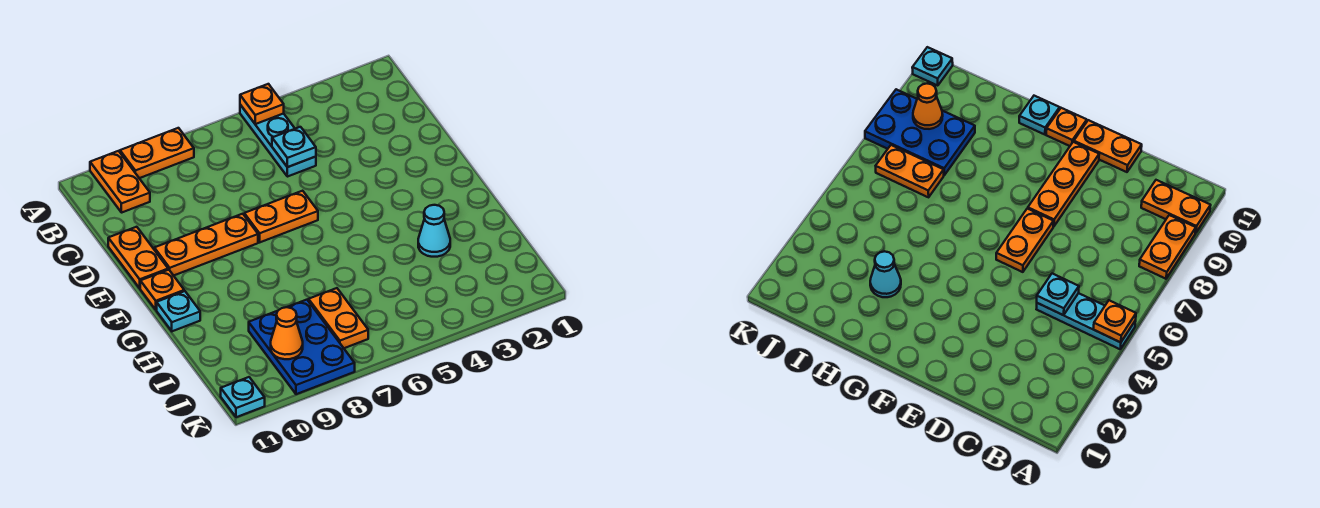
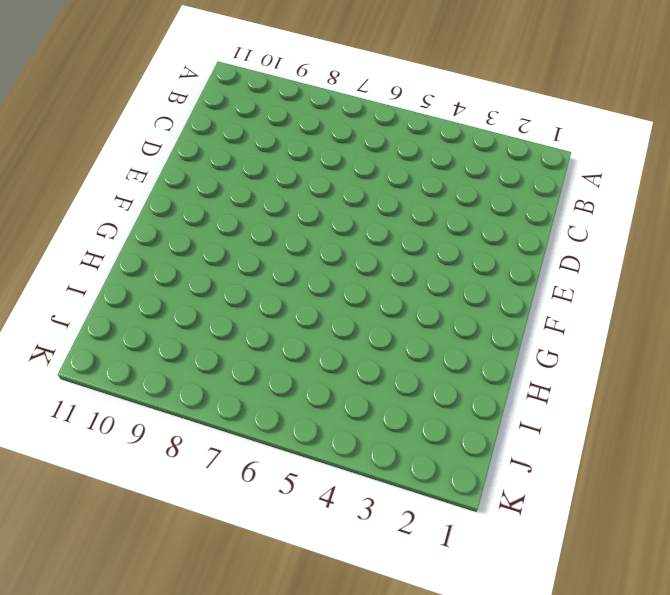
none -> cyan plate A5:C5 level 1
none -> orange plate A8:A9 level 1
none -> orange plate A10:B10 level 1

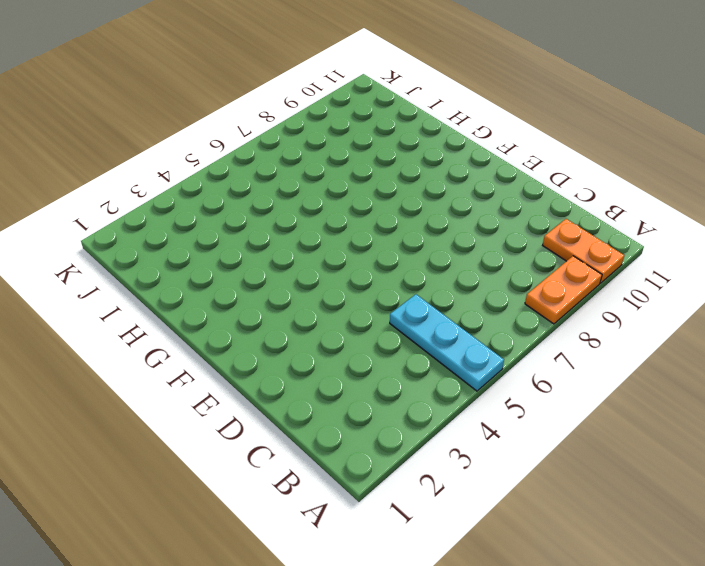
none -> orange plate D11:E11 level 1
none -> orange plate E6:E7 level 1
none -> orange plate E8:E10 level 1

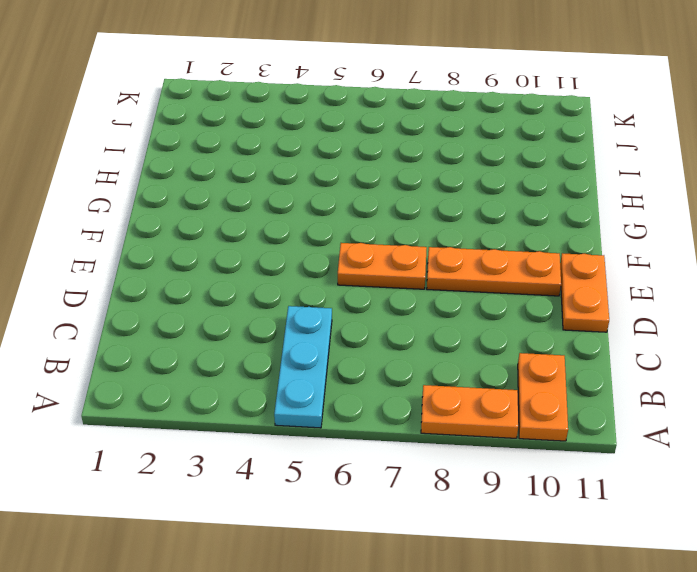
none -> orange plate F11 level 1
none -> cyan plate G11 level 1
none -> cyan cone H3 level 1

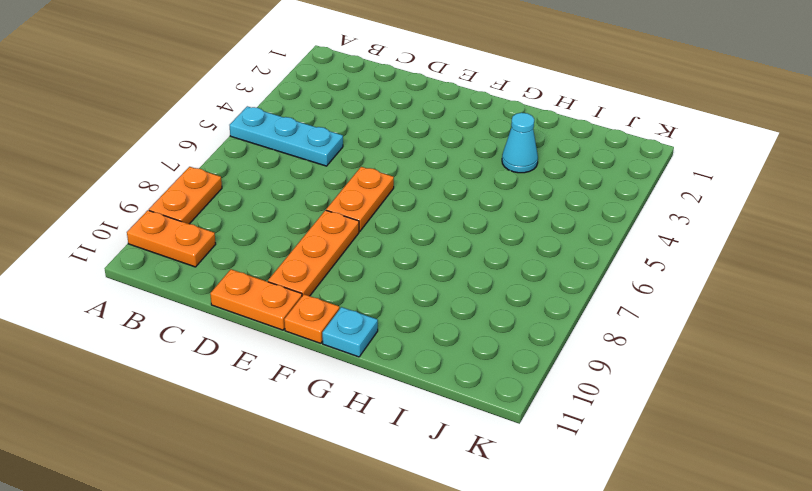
none -> orange plate I7:J7 level 1
none -> blue plate I8:K9 level 1
none -> cyan plate K11 level 1

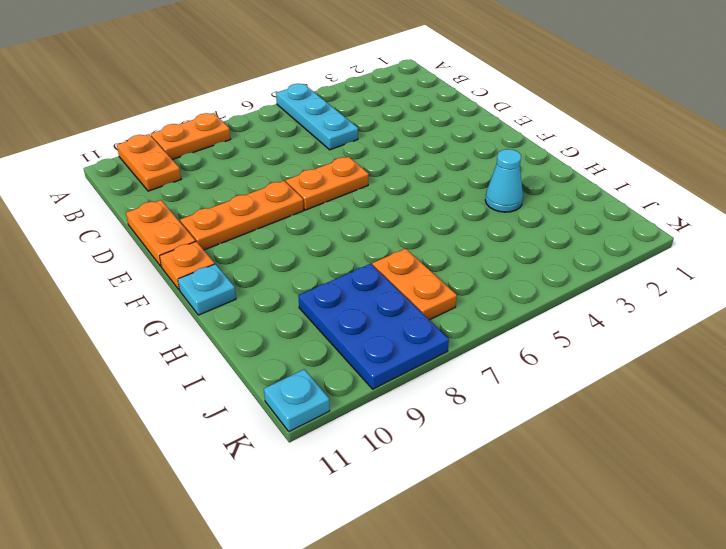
none -> orange plate A5 level 2
none -> cyan plate C5 level 2
none -> orange cone J9 level 2

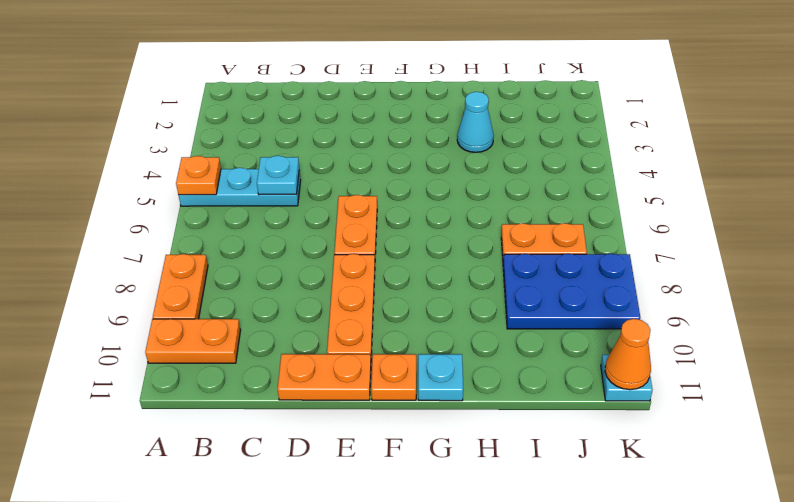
orange cone K11 level 2 -> orange cone J9 level 2

